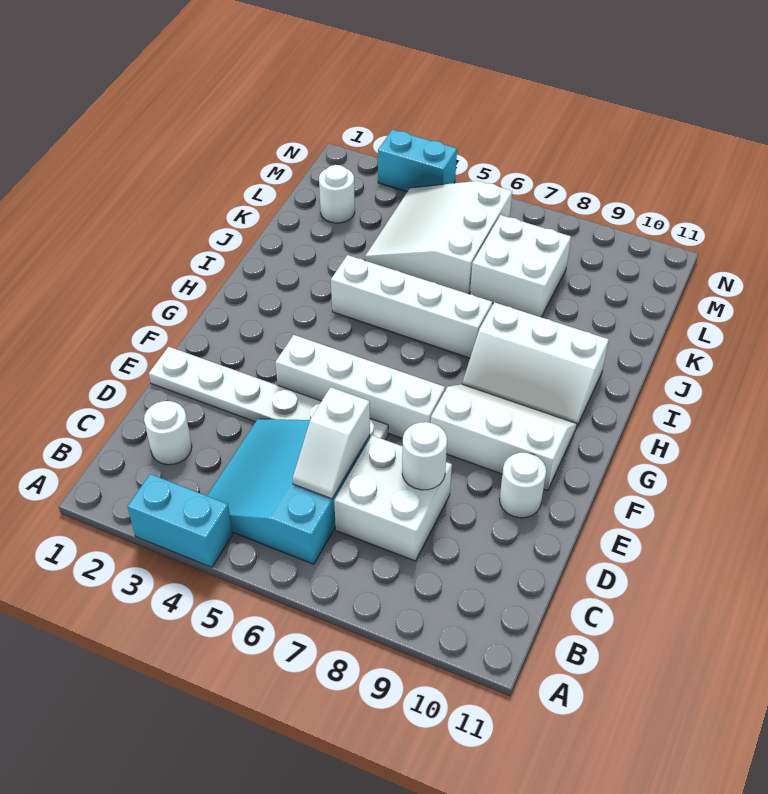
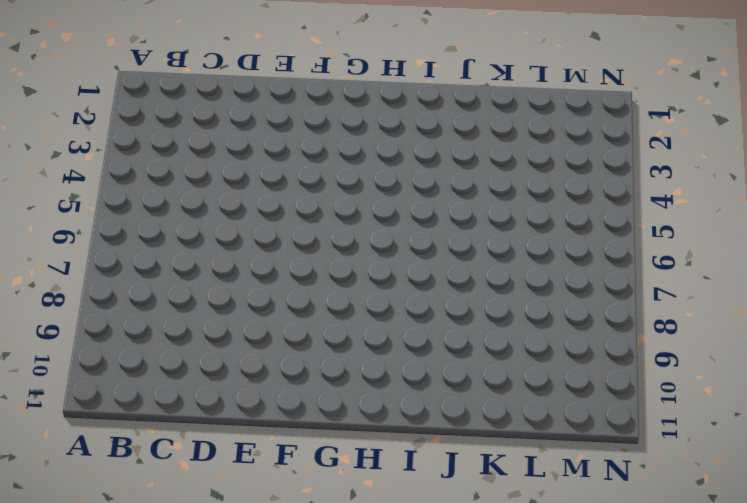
none -> cyan brick A3:A4 level 1
none -> cyan slope B4:D6 level 1 top 6
none -> white round brick C2 level 1

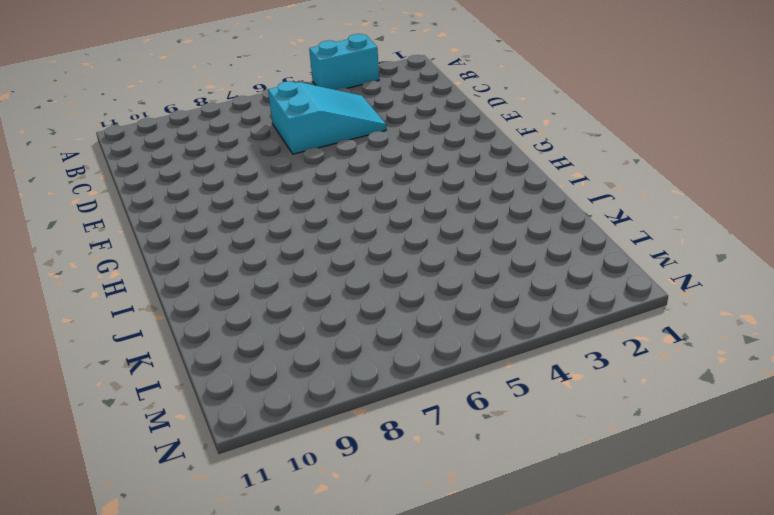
cyan slope C4:D6 level 1 top 6 -> cyan slope B4:D6 level 1 top 6
none -> white round brick C2 level 1
none -> white brick C7:D8 level 1
none -> white plate E1:E6 level 1

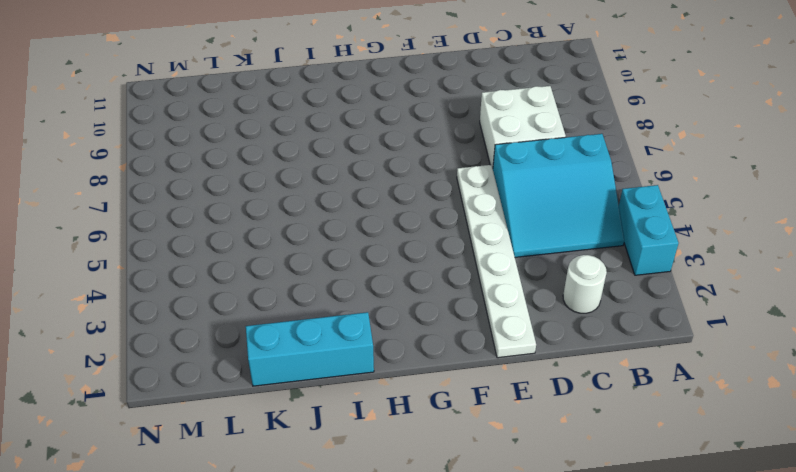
cyan brick I1:K1 level 1 -> none
none -> white round brick E10 level 1
none -> white brick F4:F7 level 1
none -> white slope F8:G10 level 1 top F

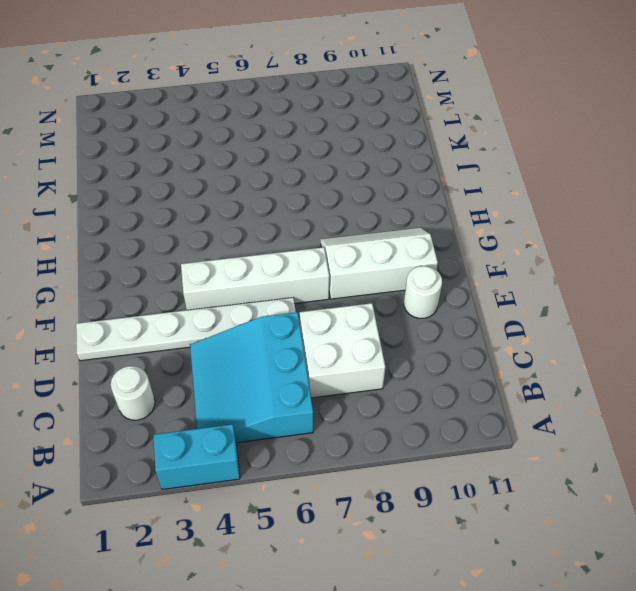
none -> white slope H8:I10 level 1 top I
none -> white brick I4:I7 level 1
none -> white slope K4:M6 level 1 top 6

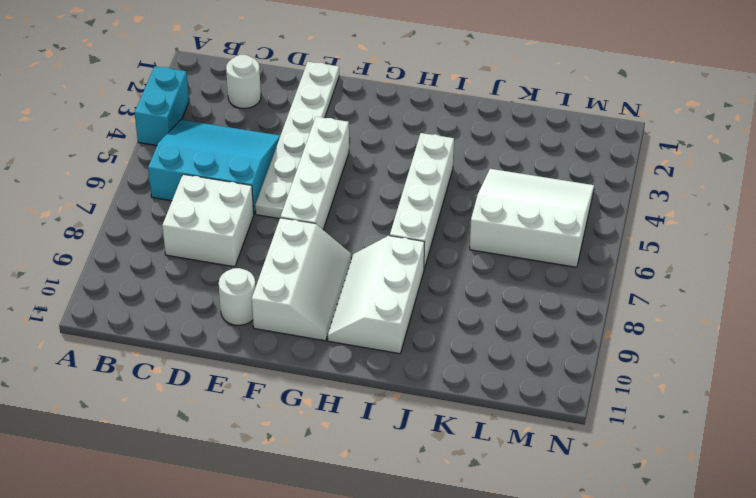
none -> white brick K7:L8 level 1
none -> white round brick L2 level 1
none -> cyan brick N3:N4 level 1

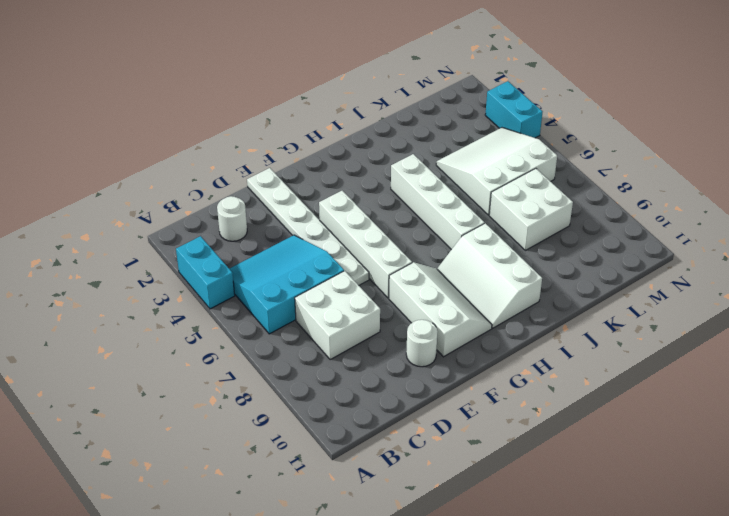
none -> white round brick L2 level 1
none -> white slope C6:D6 level 2 top D
none -> white round brick D8 level 2

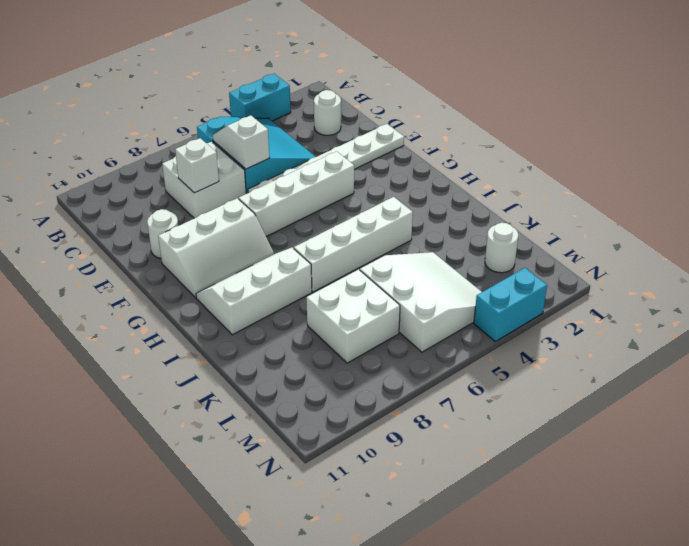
white brick D8 level 2 -> white round brick D8 level 2

